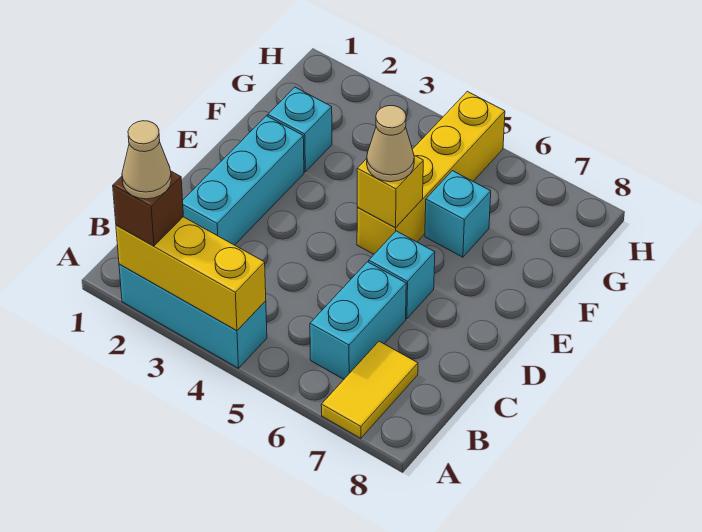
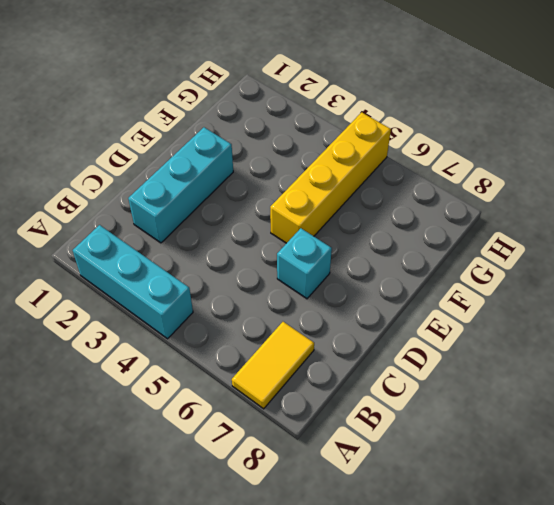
none -> cyan brick B6:C6 level 1
none -> cyan brick F2 level 1
none -> cyan brick F6 level 1

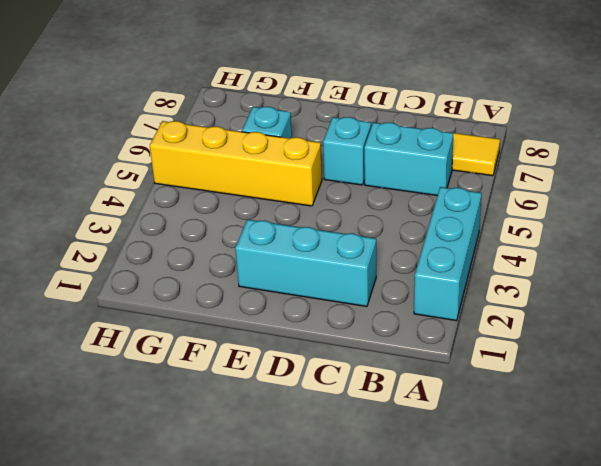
none -> cyan brick F2 level 1
none -> yellow brick A2:A4 level 2
none -> yellow brick E5 level 2

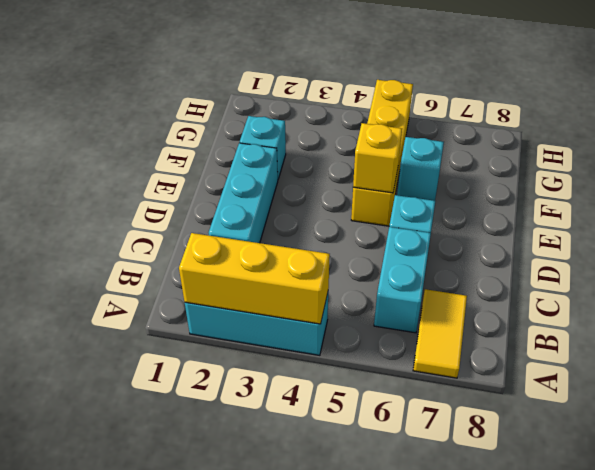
none -> brown brick A2 level 3
none -> tan cone E5 level 3
none -> tan cone A2 level 4

